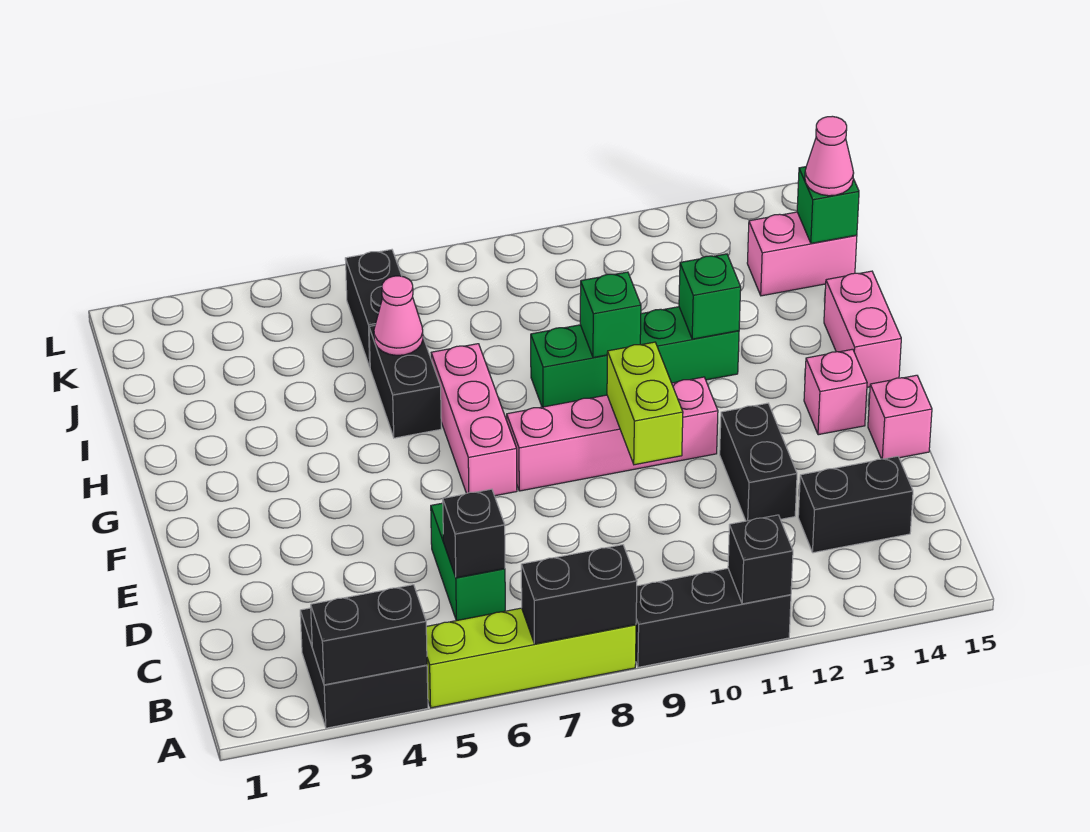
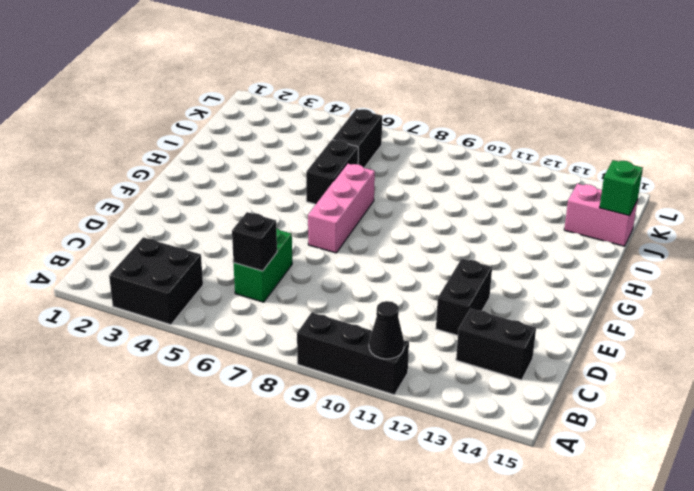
black cone A11 level 2 -> black brick A11 level 2
none -> lime brick A5:A8 level 1
none -> pink brick E15 level 1
none -> pink brick F8:F11 level 1

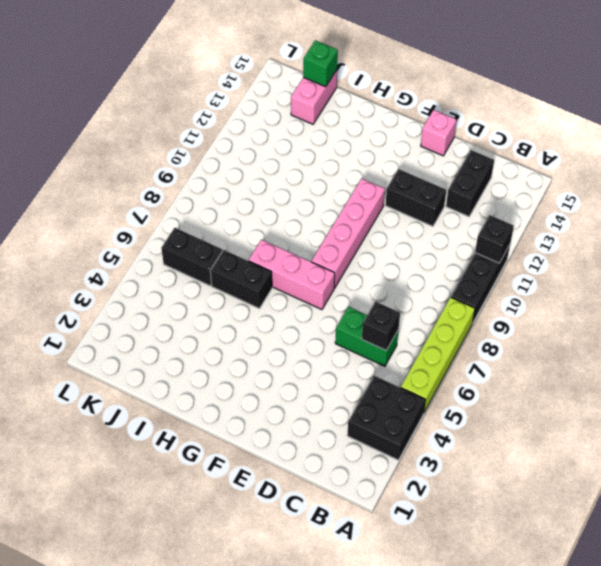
none -> pink brick F14 level 1
none -> pink brick G15:H15 level 1
none -> green brick H9:H12 level 1

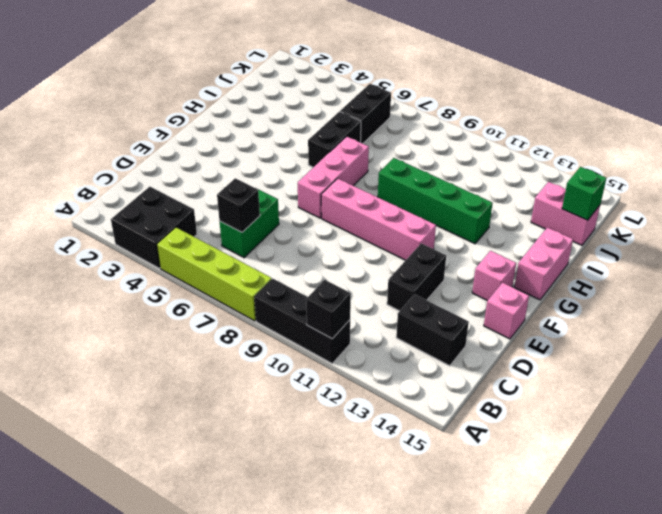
none -> black brick A3:A4 level 2
none -> black brick A7:A8 level 2
none -> lime brick E10:F10 level 2

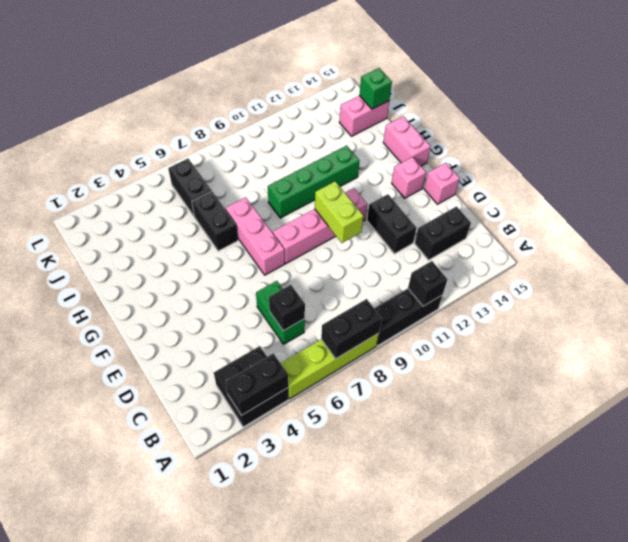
none -> green brick H10 level 2
none -> green brick H12 level 2
none -> pink cone I6 level 2

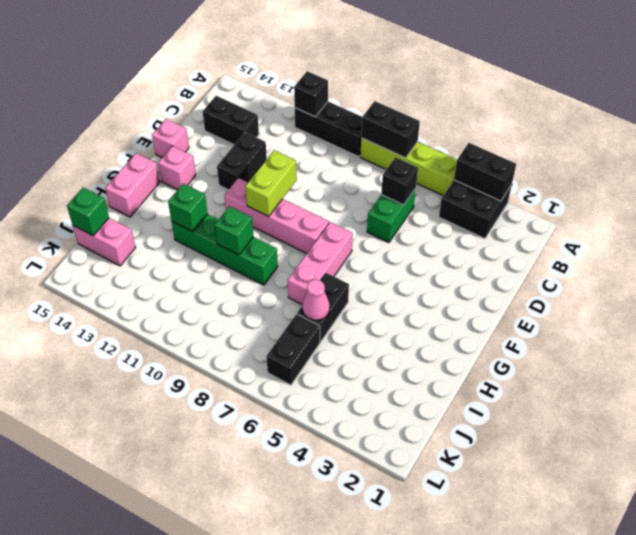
none -> pink cone J15 level 3

